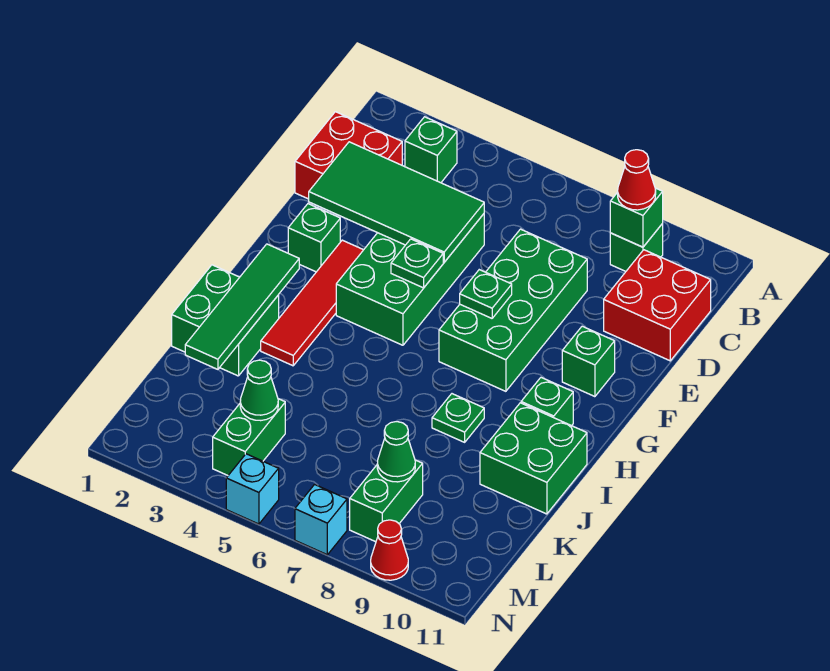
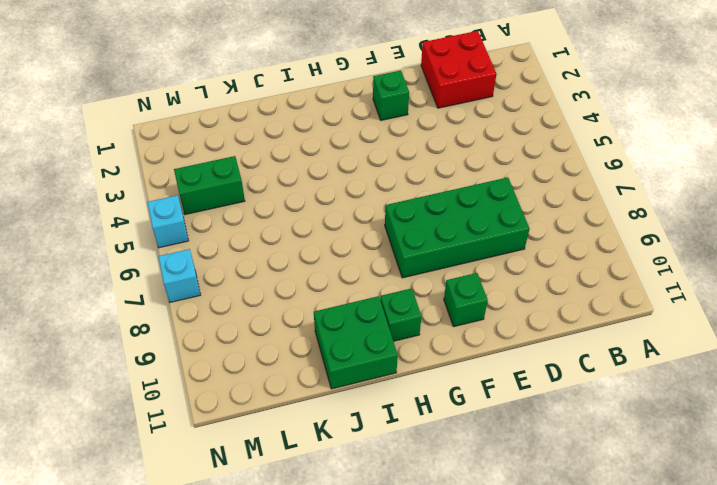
none -> green brick B3 level 1
none -> green brick B9 level 1
none -> red brick C10:D11 level 1

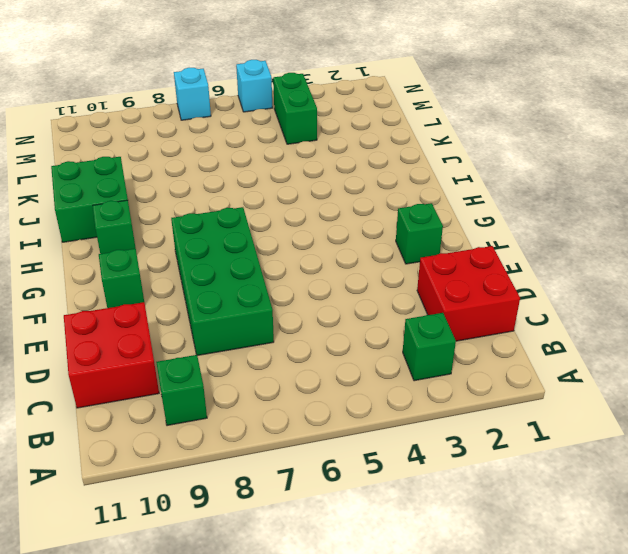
none -> green brick D4:G5 level 1
none -> red tile F3:I3 level 1
none -> green brick I1:J2 level 1

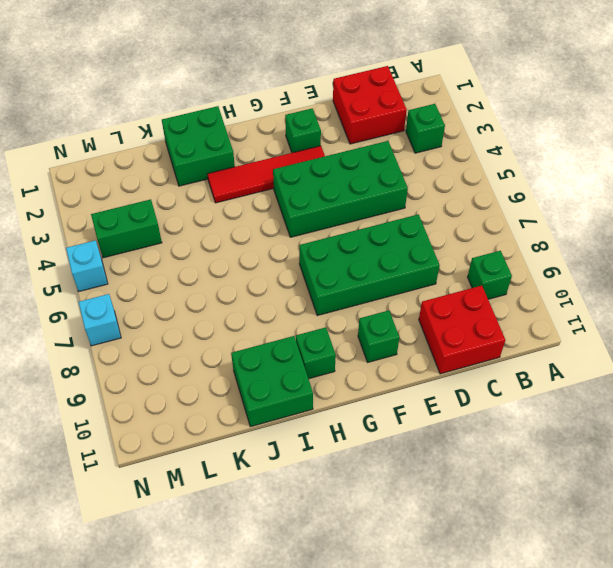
none -> green plate I8 level 1
none -> green brick L8:M8 level 1
none -> red cone N9 level 1

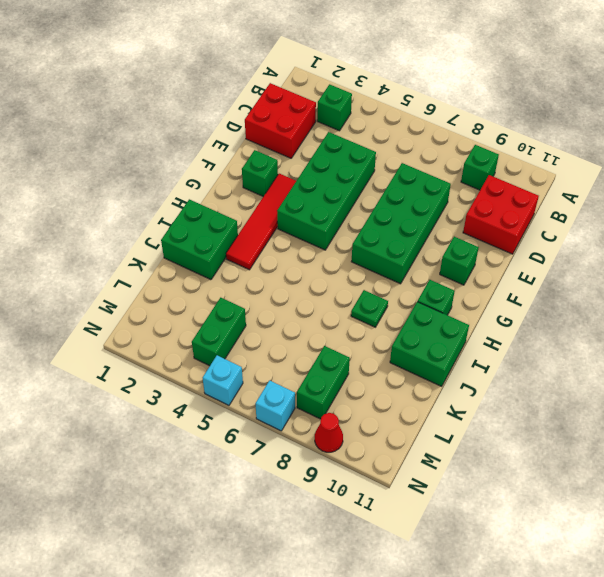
none -> green brick B9 level 2
none -> green tile D2:E5 level 2
none -> green plate F5 level 2

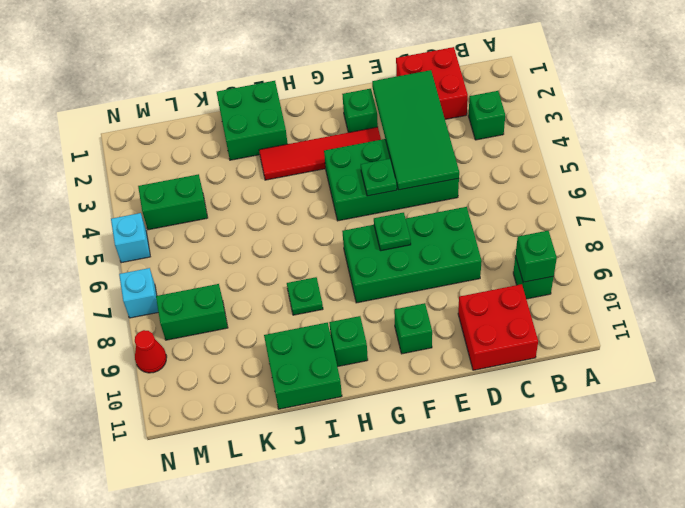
none -> green tile H2:K2 level 2
none -> green cone L4 level 2
none -> green cone L8 level 2

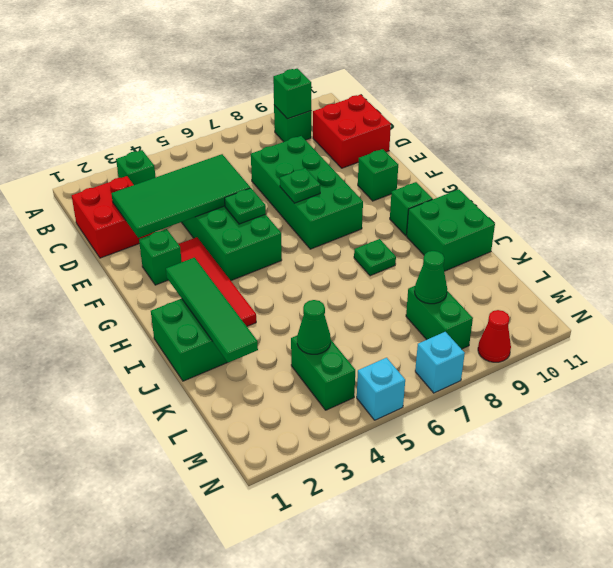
none -> red cone B9 level 3

